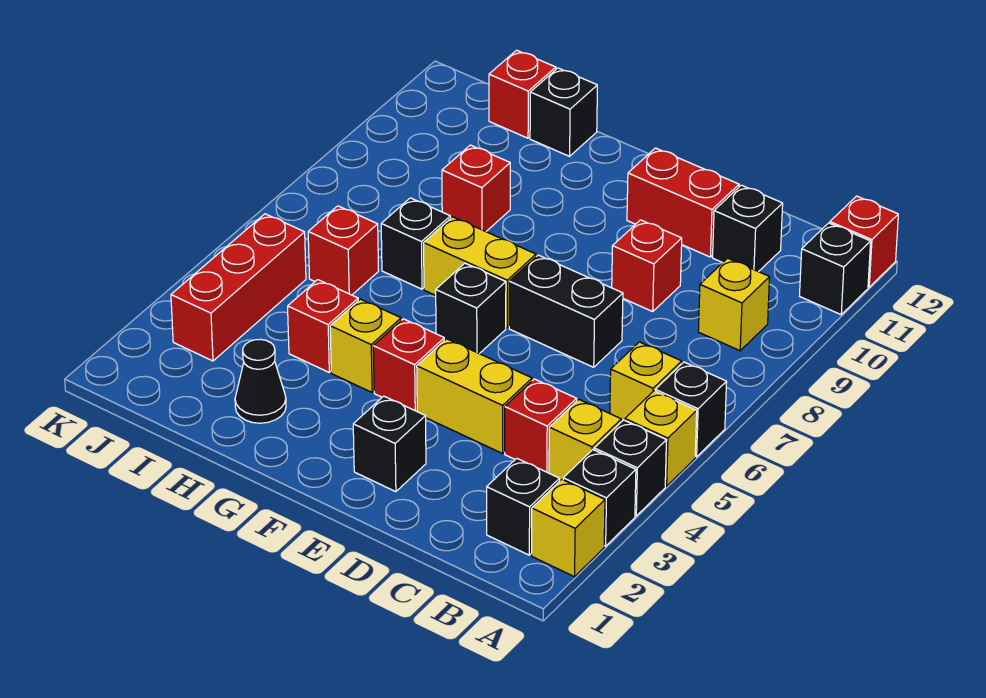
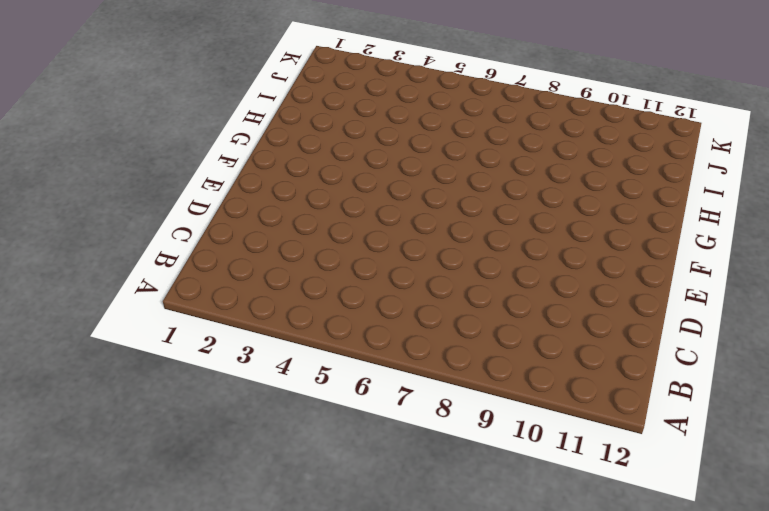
none -> yellow brick A2 level 1
none -> black brick A3 level 1
none -> black brick A4 level 1
none -> yellow brick A5 level 1

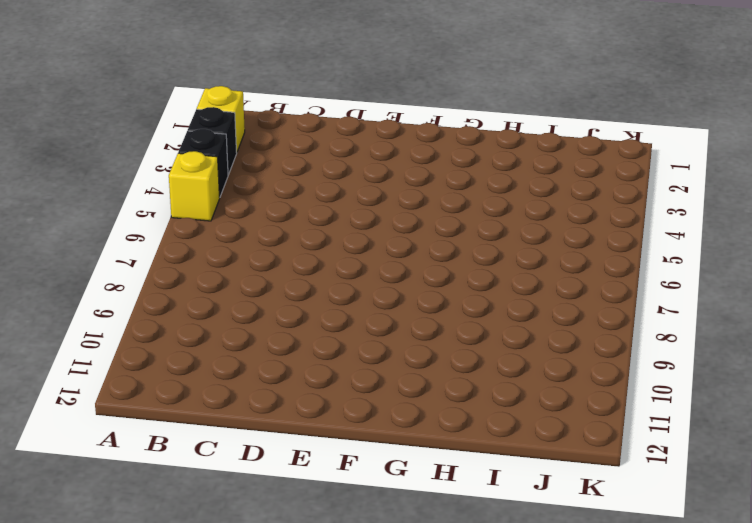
none -> black brick A6 level 1
none -> black brick A11 level 1
none -> red brick A12 level 1
none -> black brick B2 level 1

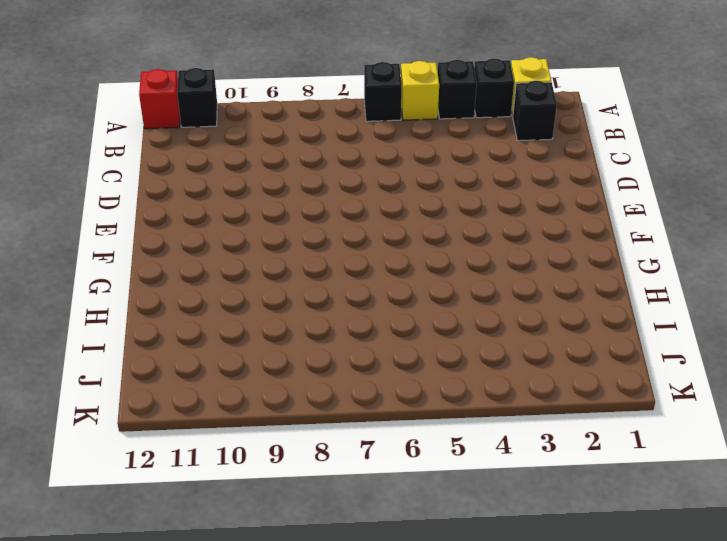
none -> yellow brick B4 level 1
none -> yellow brick B6 level 1
none -> yellow brick B9 level 1
none -> red brick C4 level 1

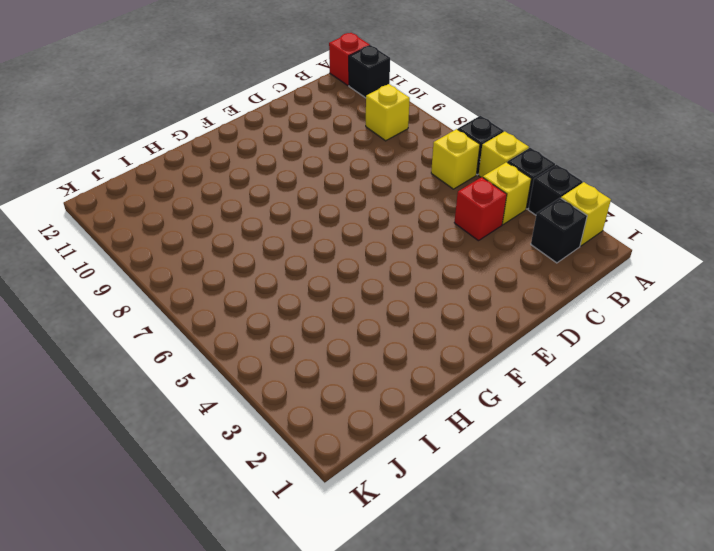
none -> black brick C11 level 1
none -> yellow brick D4:E4 level 1
none -> black brick D7:E7 level 1
none -> red brick D9 level 1

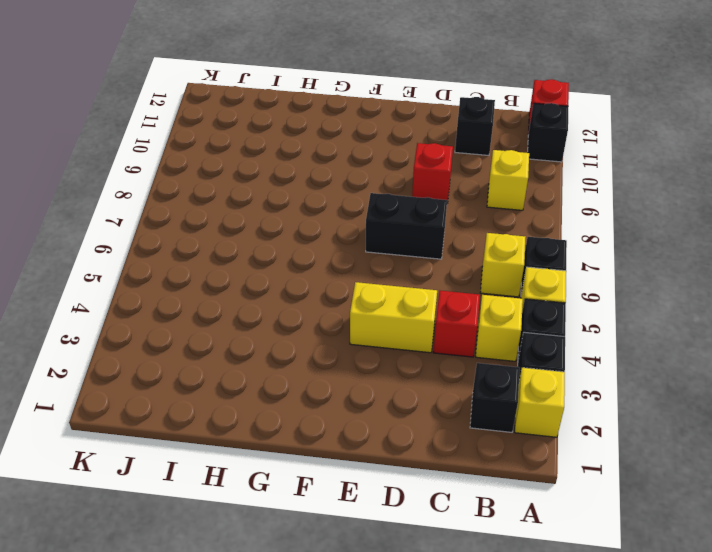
none -> red brick D11:E11 level 1
none -> black brick E2 level 1
none -> red brick F4 level 1
none -> black brick F6 level 1

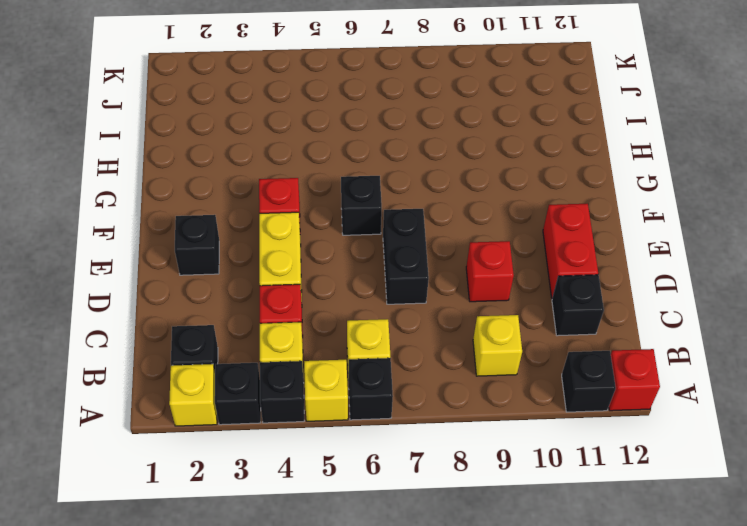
none -> yellow brick F7:G7 level 1
none -> yellow brick G4 level 1
none -> black cone H2 level 1
none -> red brick H4 level 1

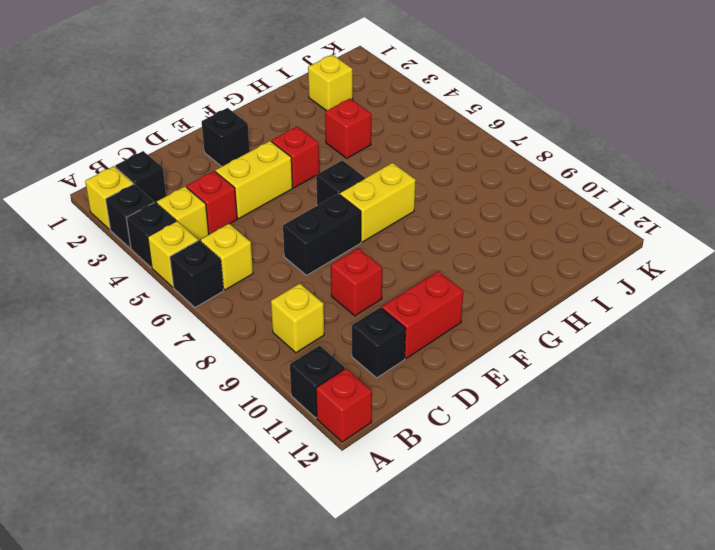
yellow brick I2 level 1 -> yellow brick G4 level 1
none -> black cone H2 level 1
none -> black brick H7 level 1
none -> red brick H9 level 1
none -> black brick H12 level 1

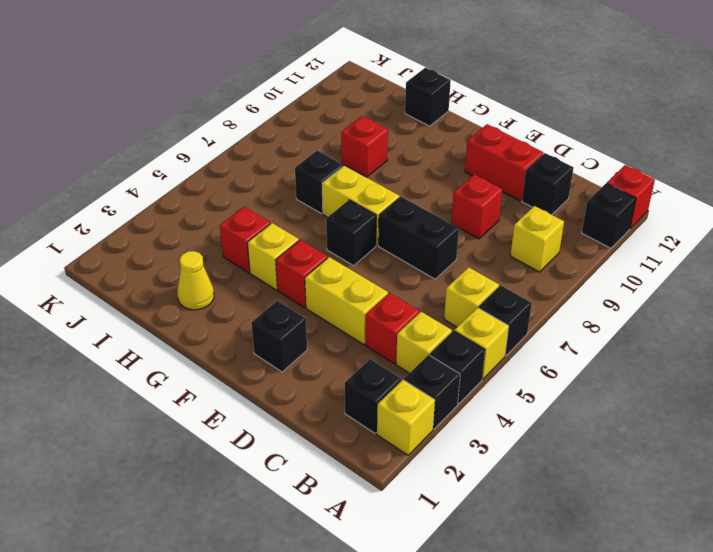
yellow cone H2 level 1 -> black cone H2 level 1
none -> red brick I6 level 1
none -> red brick I12 level 1
none -> red brick J3:J5 level 1

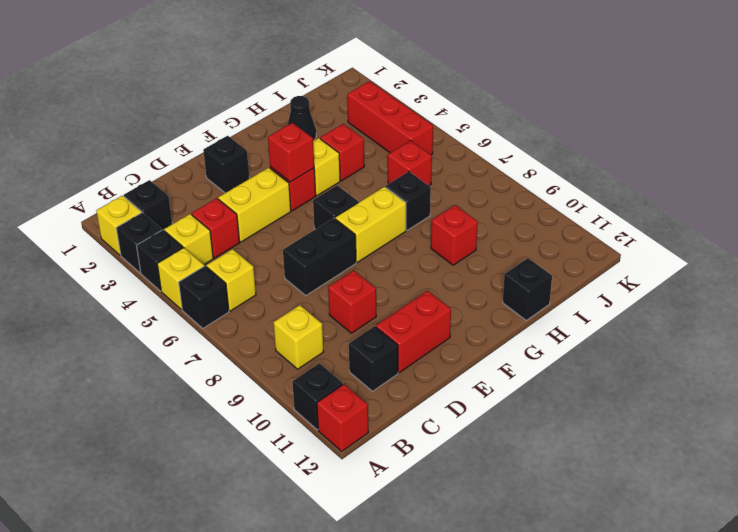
red brick F4 level 2 -> red brick I12 level 1

